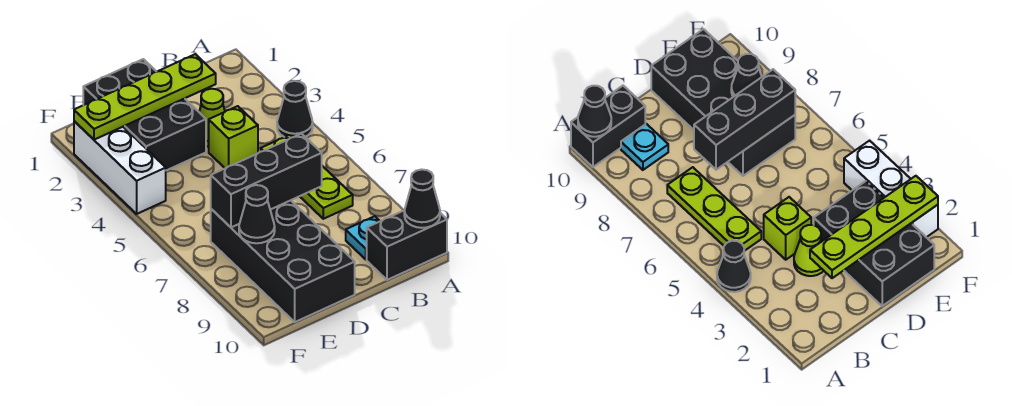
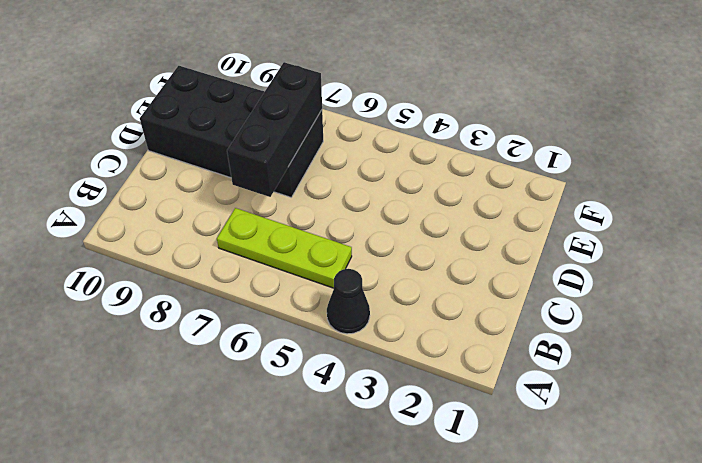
none -> black brick A10:B10 level 1
none -> cyan plate B9 level 1
none -> lime cone C3 level 1

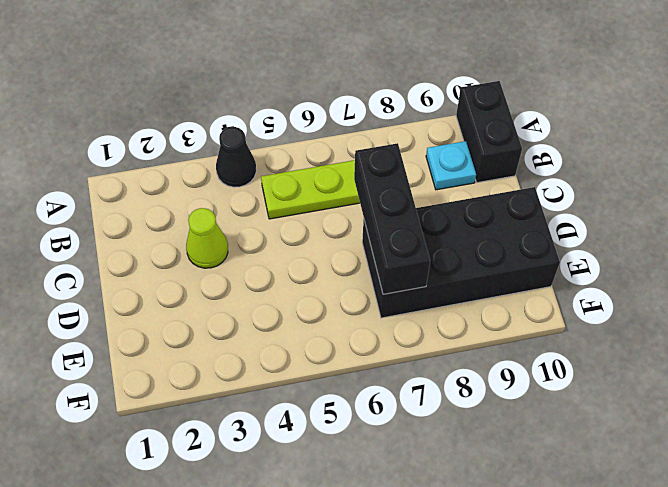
none -> lime brick C4 level 1
none -> black brick D1:E3 level 1
none -> white brick F2:F4 level 1

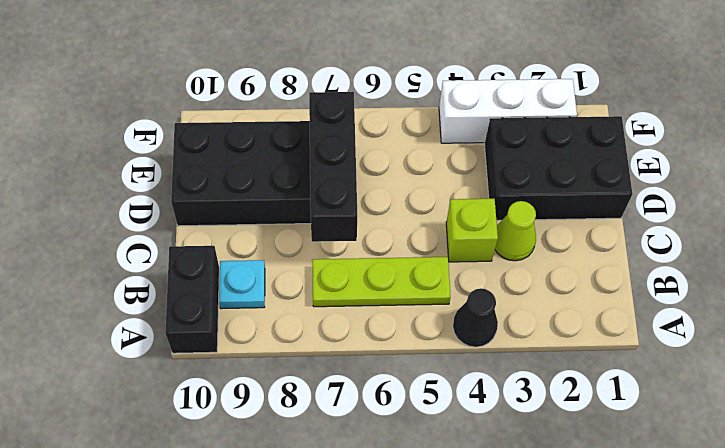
none -> black cone A10 level 2
none -> lime plate C2:F2 level 2
none -> black cone E8 level 2

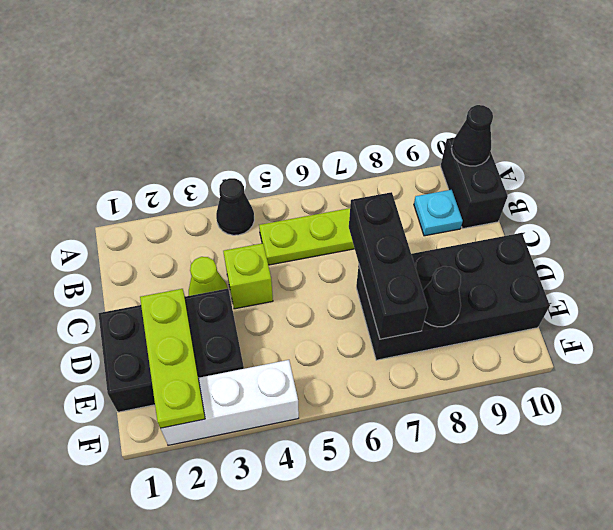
lime plate D2:F2 level 2 -> lime plate C2:F2 level 2

